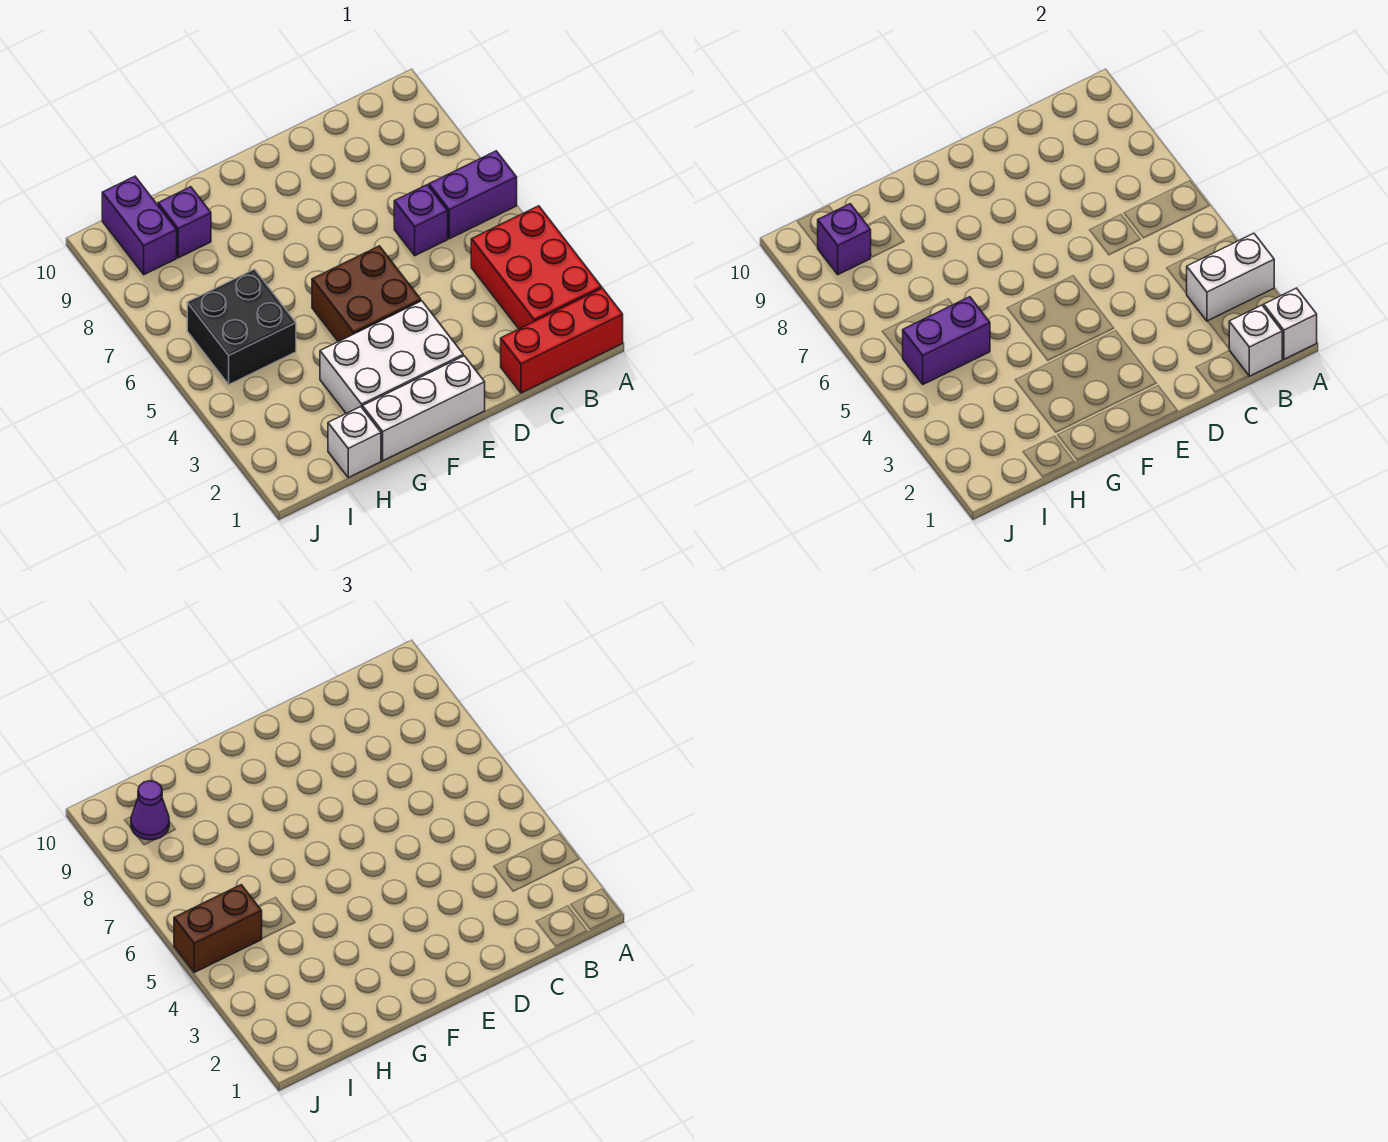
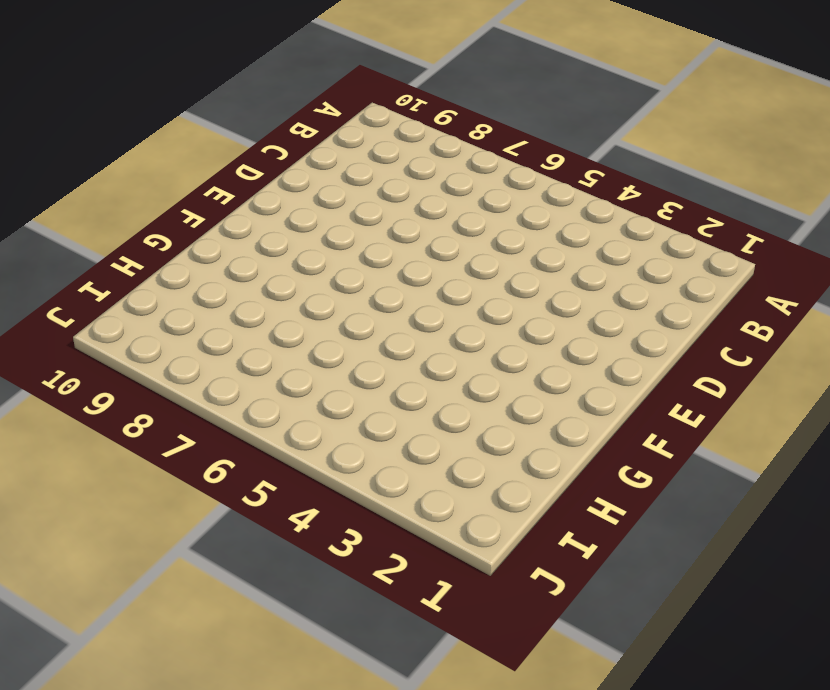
none -> red brick A1:C1 level 1
none -> red brick A2:B4 level 1
none -> purple brick A6:B6 level 1

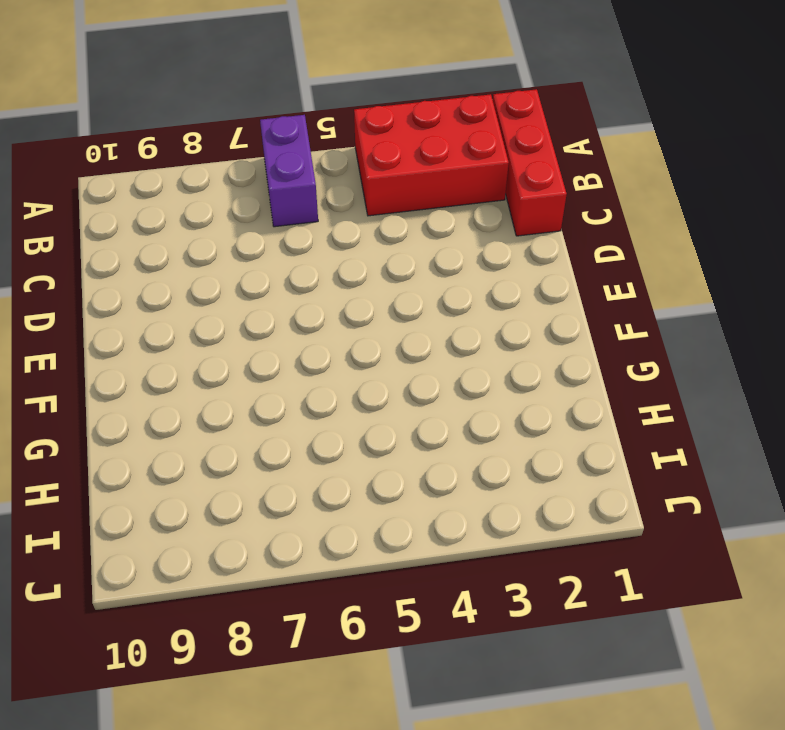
none -> purple brick C6 level 1
none -> white brick E1:G1 level 1
none -> white brick E2:G3 level 1

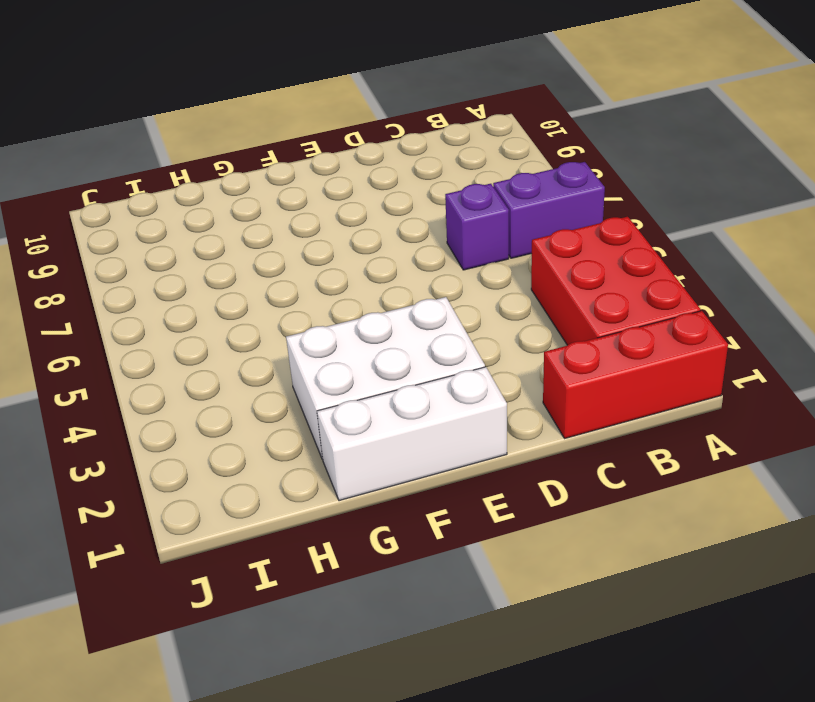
none -> brown brick E4:F5 level 1
none -> white brick H1 level 1
none -> black brick H5:I6 level 1

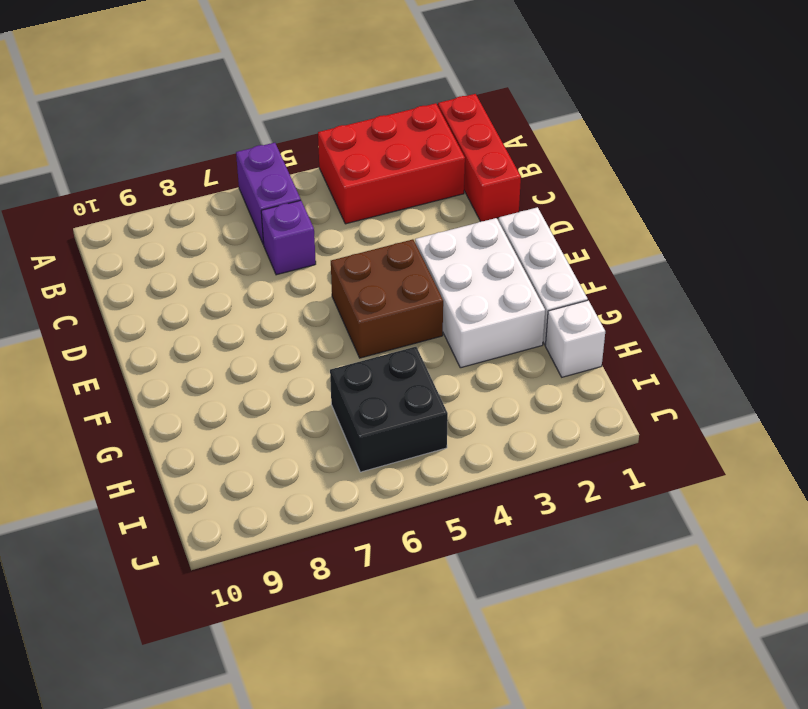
none -> purple brick H9 level 1
none -> purple brick I9:I10 level 1
none -> white brick A1 level 2

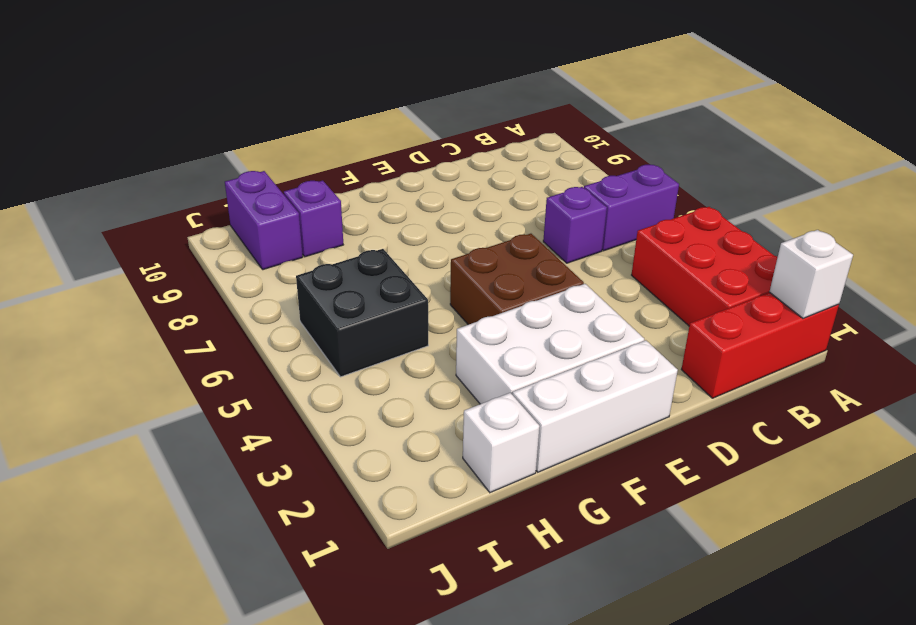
none -> white brick A3:B3 level 2
none -> white brick B1 level 2
none -> purple brick H5:I5 level 2

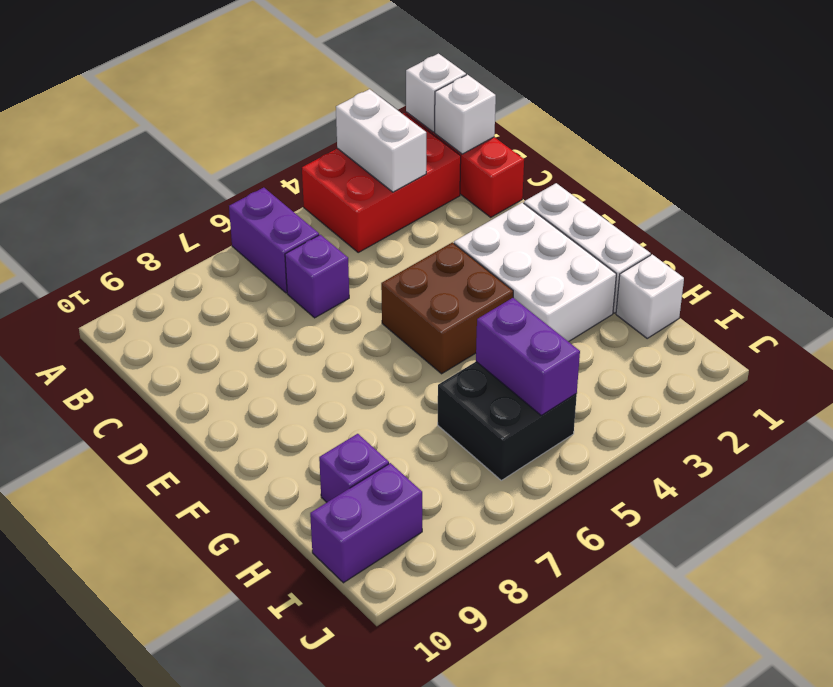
none -> purple brick I9 level 2
none -> brown brick I5:J5 level 3
none -> purple cone I9 level 3

